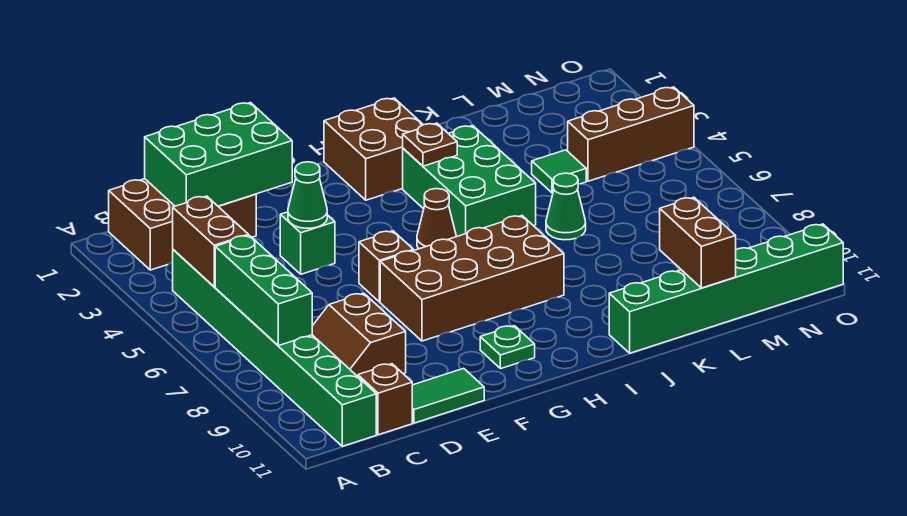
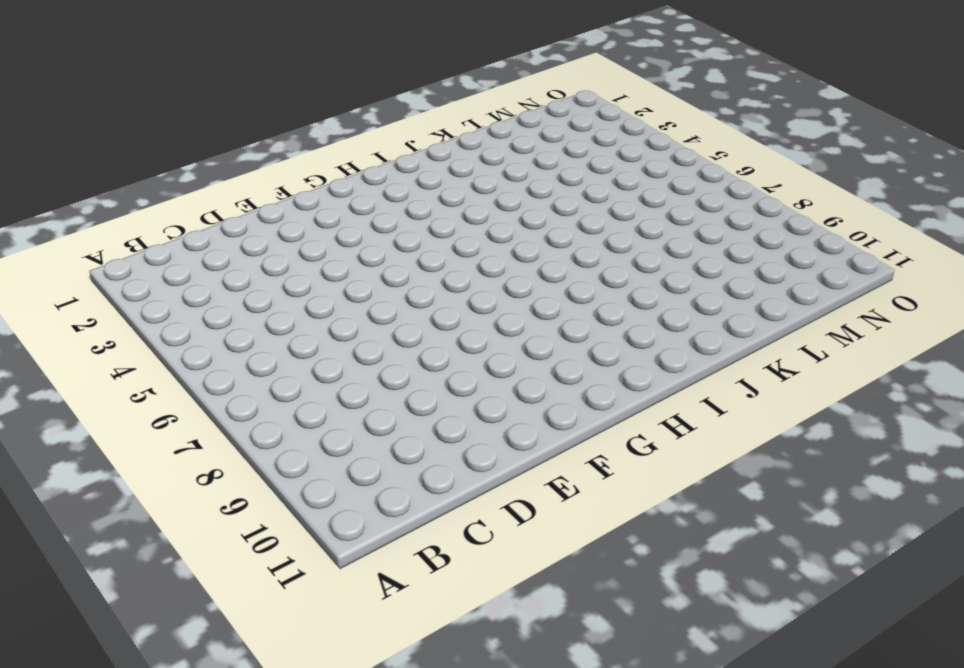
none -> brown brick B1:D2 level 1
none -> green brick B4:B11 level 1
none -> brown slope C8:D9 level 1 top D

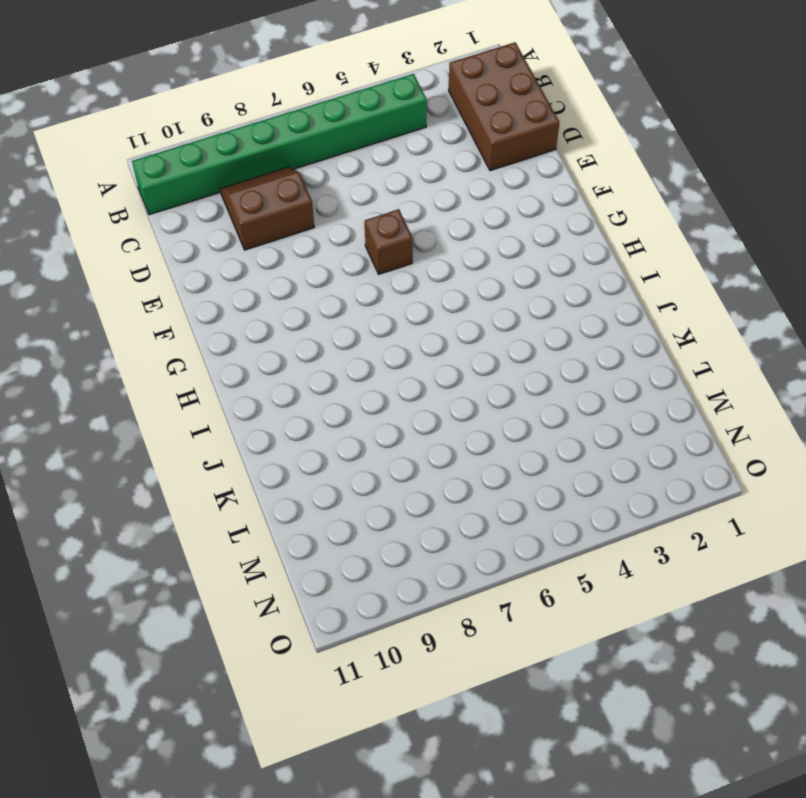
none -> brown brick C11 level 1
none -> green tile D11:E11 level 1
none -> green brick E4 level 1

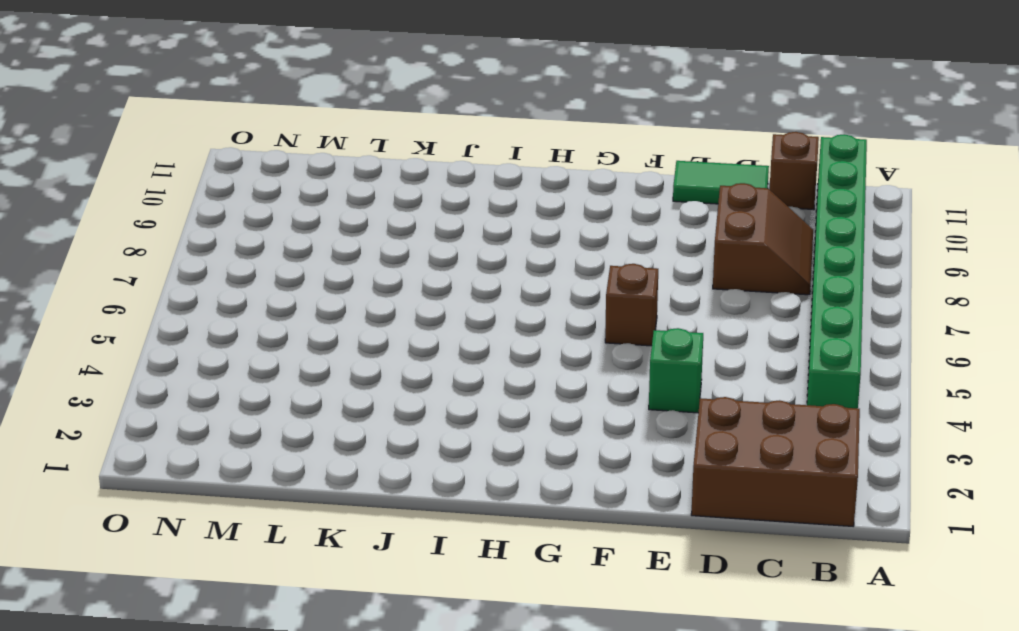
none -> brown brick F7:I8 level 1
none -> green plate G10 level 1
none -> brown brick H1:I2 level 1

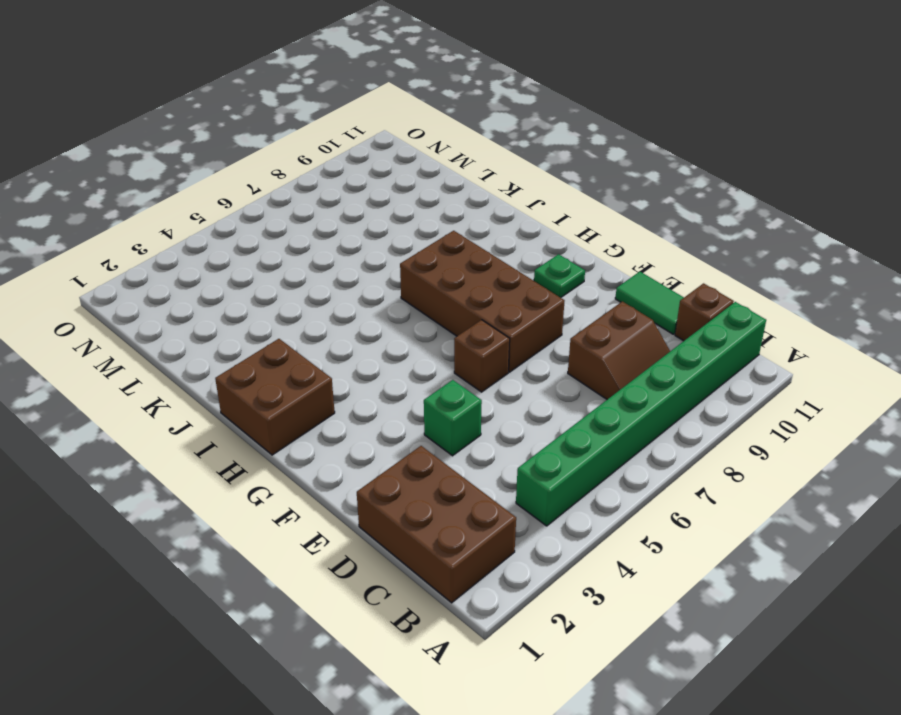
none -> brown cone H5 level 1
none -> green brick I3:J5 level 1
none -> green brick J11:O11 level 1

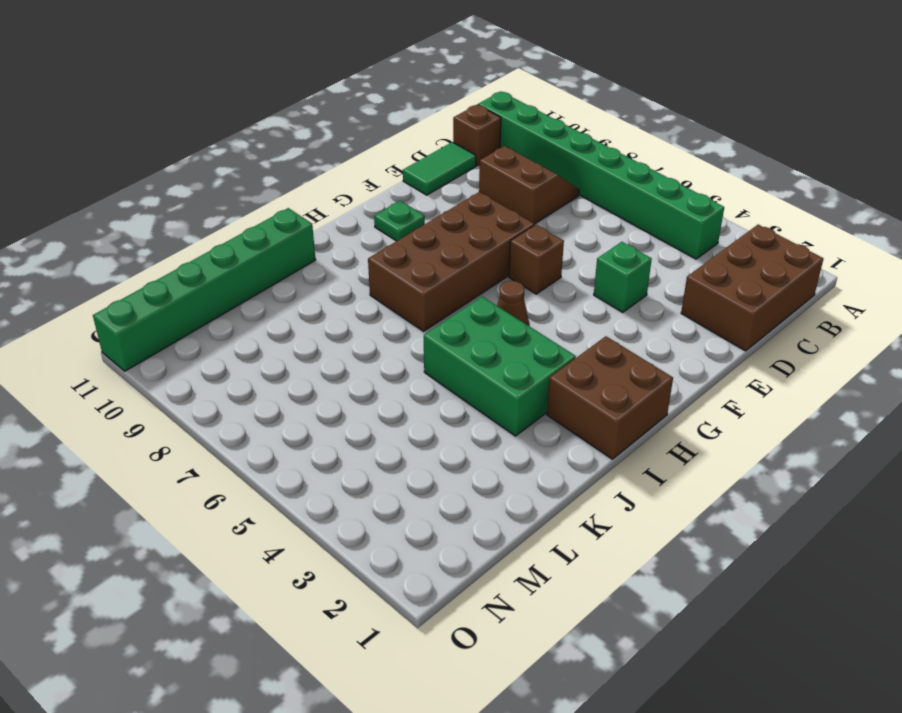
none -> green cone K6 level 1
none -> green tile L4 level 1
none -> brown brick M4:O4 level 1

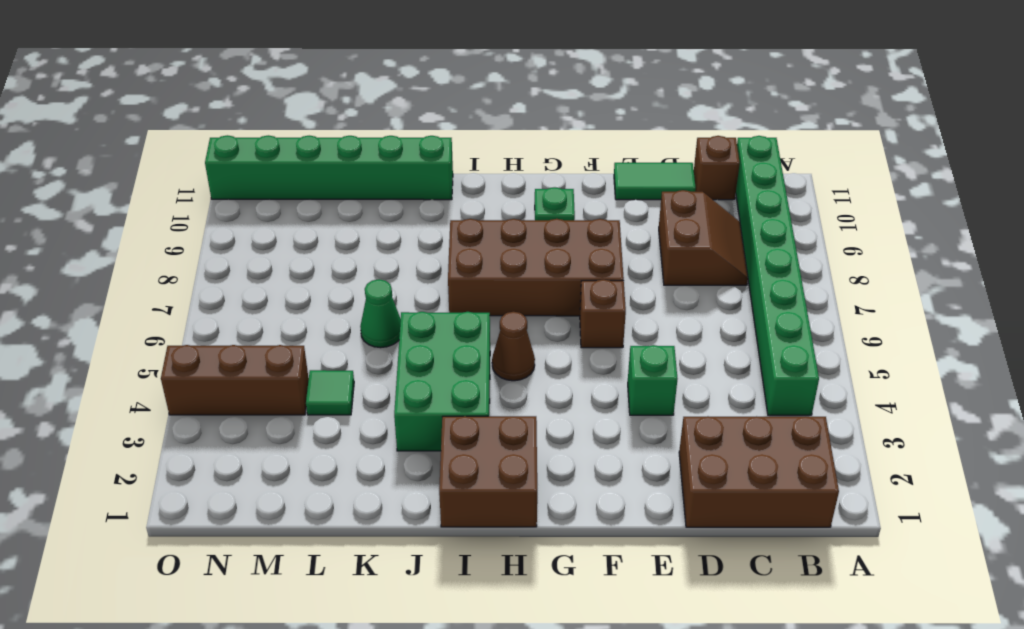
none -> brown brick B4:B5 level 2
none -> green brick B6:B8 level 2
none -> green brick C1:E2 level 2

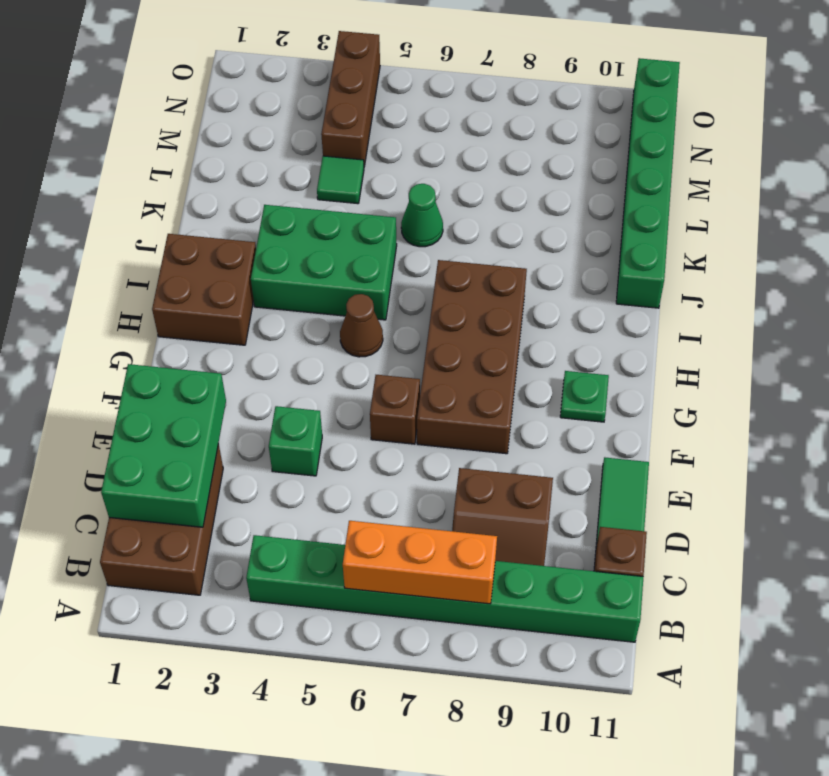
orange brick B6:B8 level 2 -> green brick B6:B8 level 2
none -> brown brick B4:B5 level 2
none -> green cone E4 level 2
none -> brown plate I3 level 2

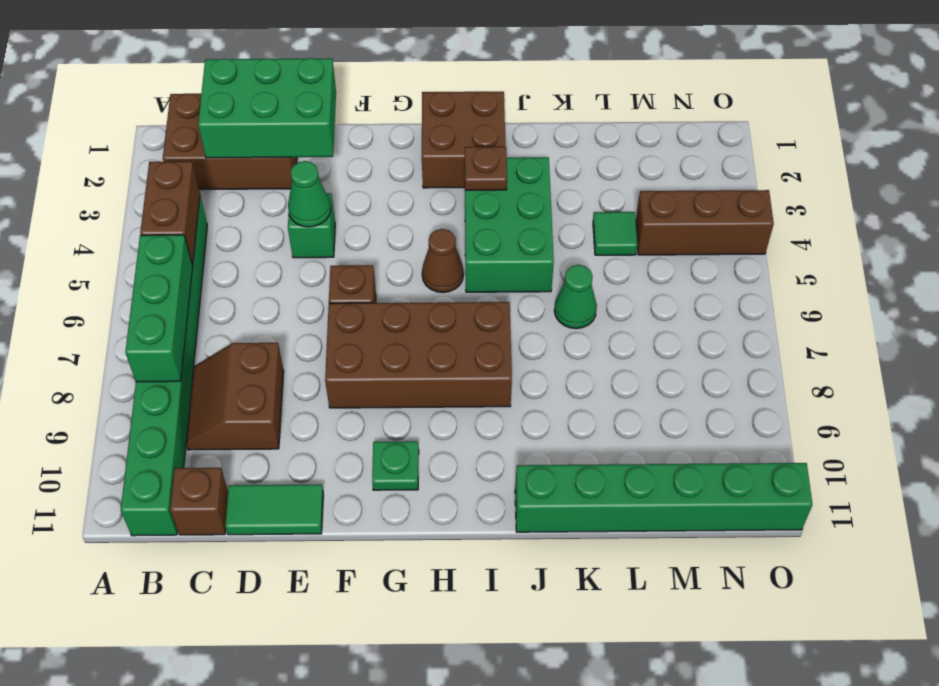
none -> brown brick L10:L11 level 2

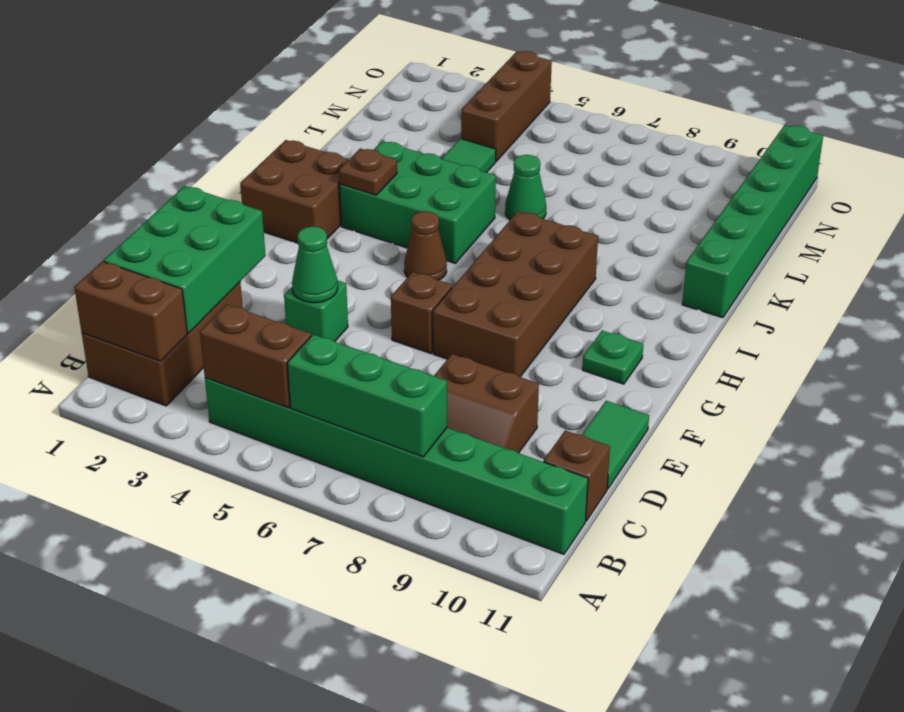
brown brick B1:B2 level 2 -> brown brick L10:L11 level 2

